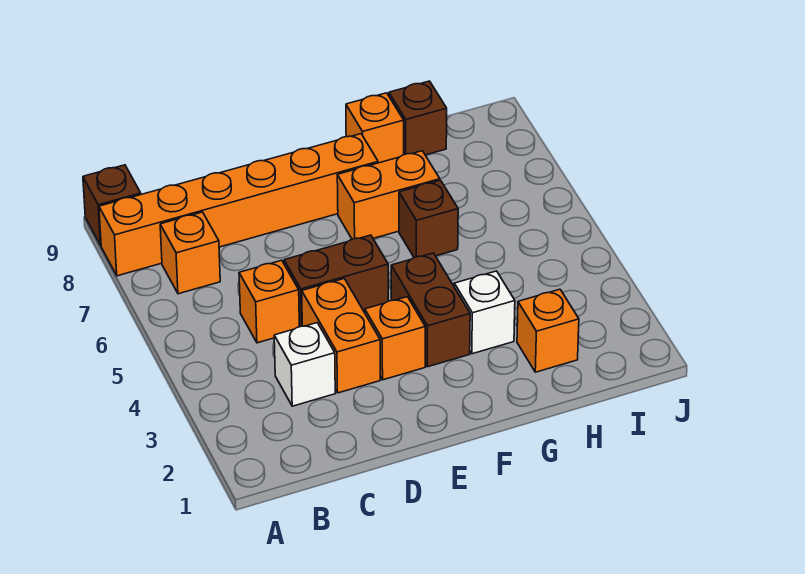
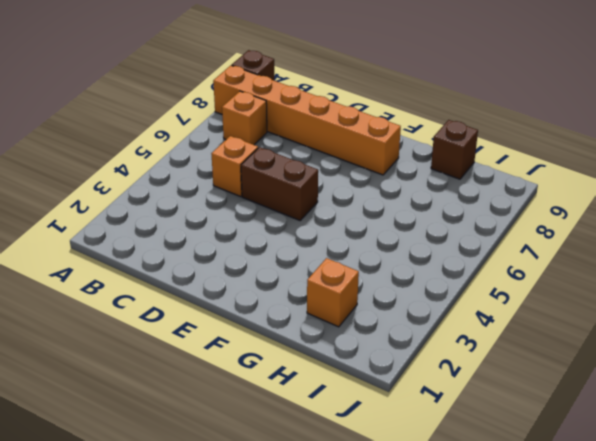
none -> white brick C3 level 1
none -> orange brick D3:D4 level 1
none -> orange brick E3 level 1

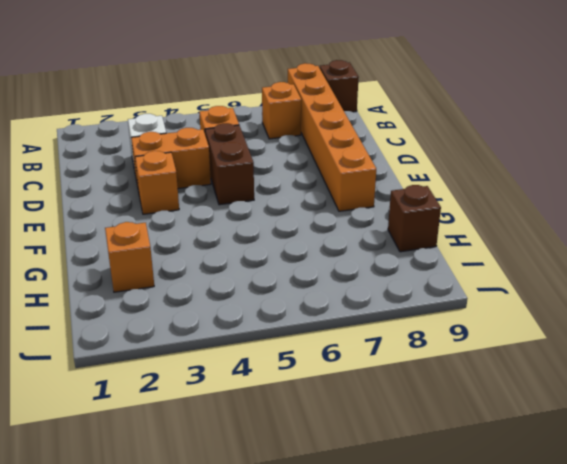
none -> brown brick F3:F4 level 1
none -> orange brick F7:G7 level 1
none -> white brick G3 level 1

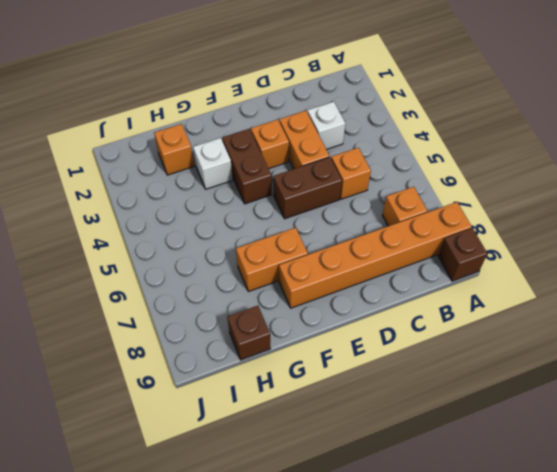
none -> brown brick G6 level 1
none -> orange brick G9 level 1

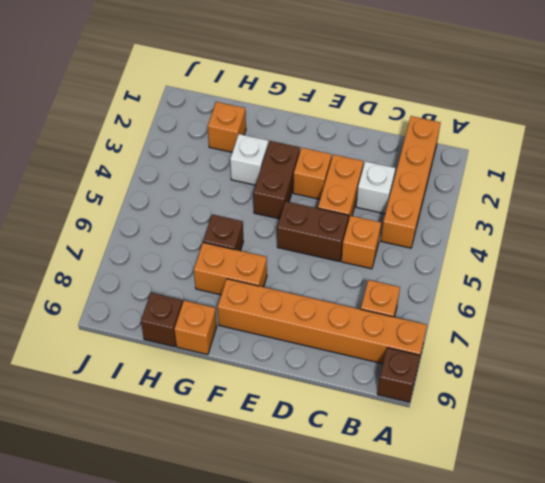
orange brick B1:B4 level 1 -> none

